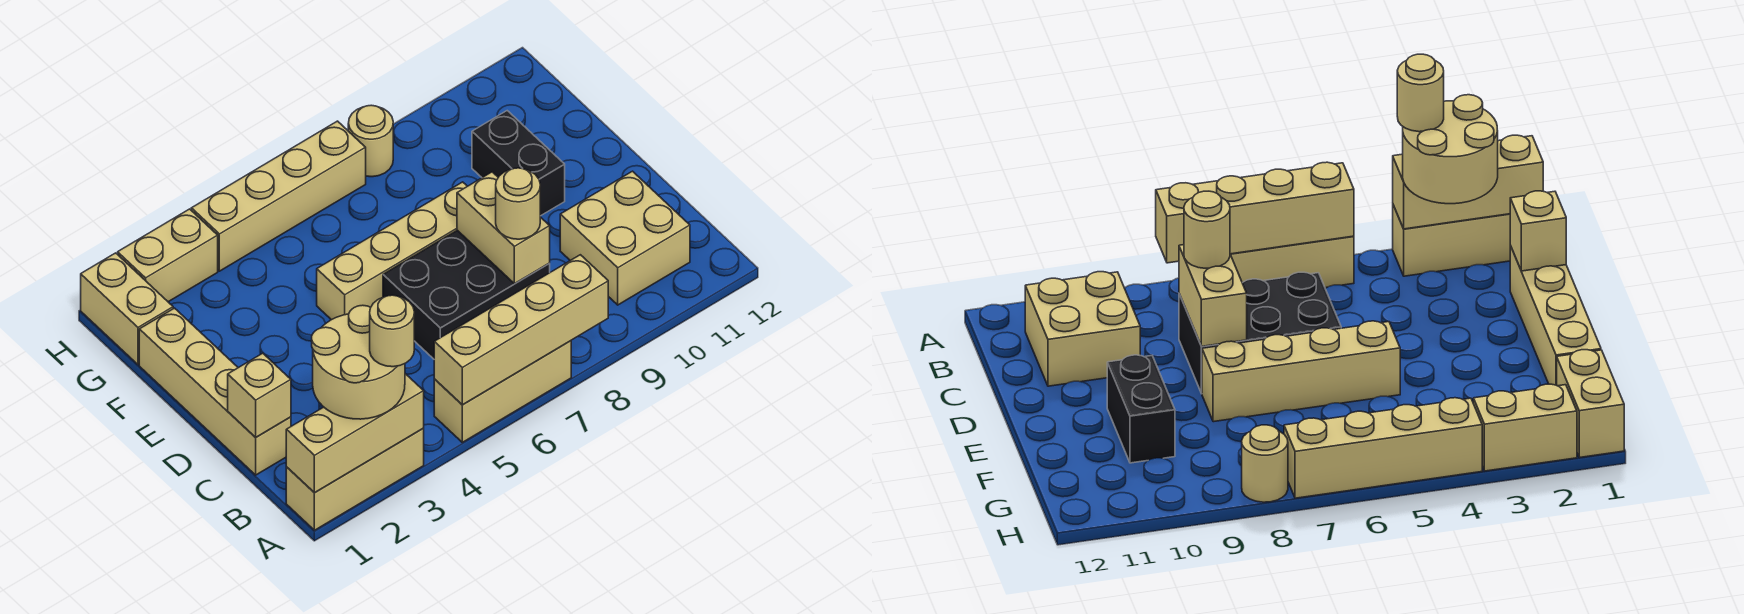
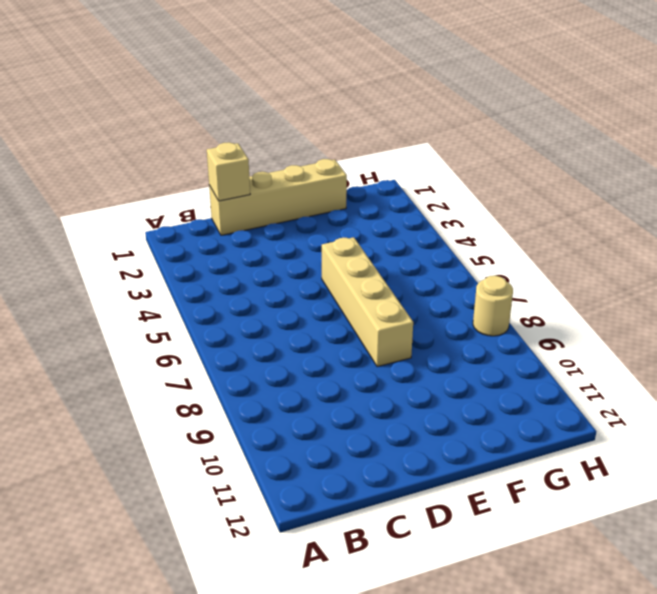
none -> tan brick A1:A3 level 1
none -> tan brick A5:A7 level 1
none -> tan brick B10:C11 level 1

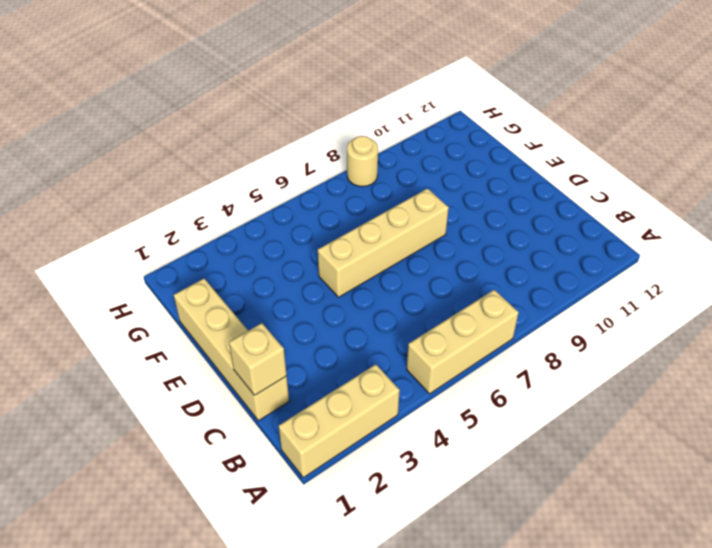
none -> tan brick B10:C11 level 1
none -> black brick C6:D8 level 1
none -> black brick E10:F10 level 1

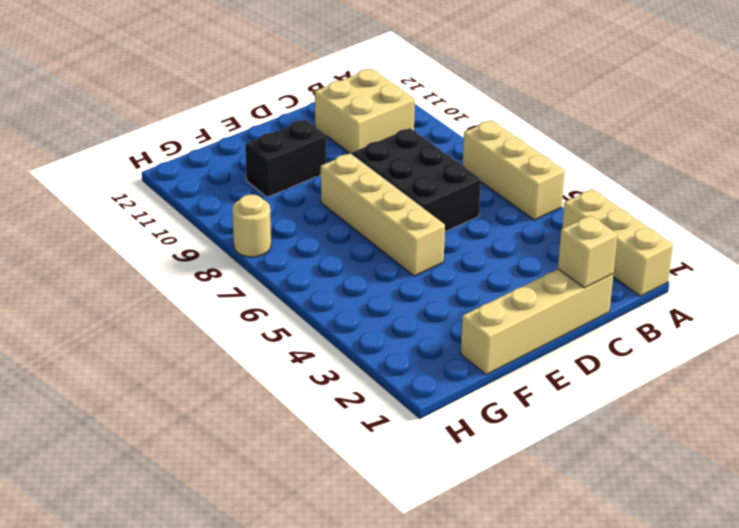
none -> tan brick G1:H1 level 1
none -> tan brick H2:H3 level 1
none -> tan brick H4:H7 level 1

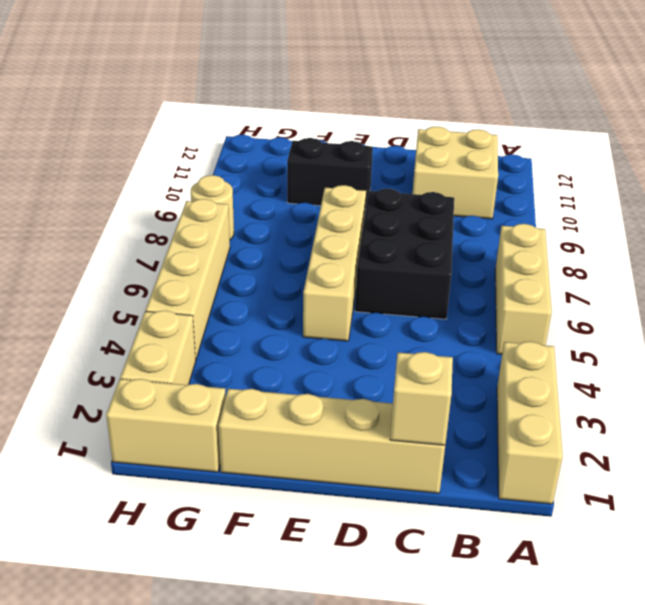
none -> tan brick A1:A3 level 2
none -> tan brick A5:A8 level 2
none -> tan brick C8:D8 level 2

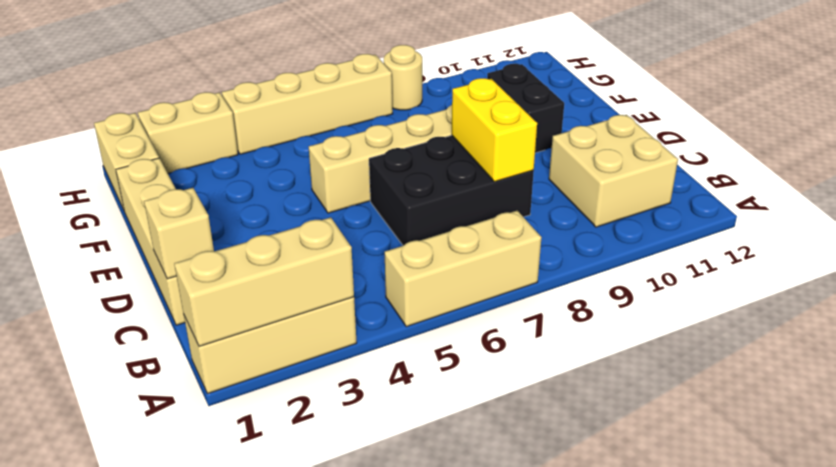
yellow brick C8:D8 level 2 -> tan brick C8:D8 level 2
none -> tan brick A5:A8 level 2
none -> tan round brick A2:B3 level 3
none -> tan round brick C8 level 3

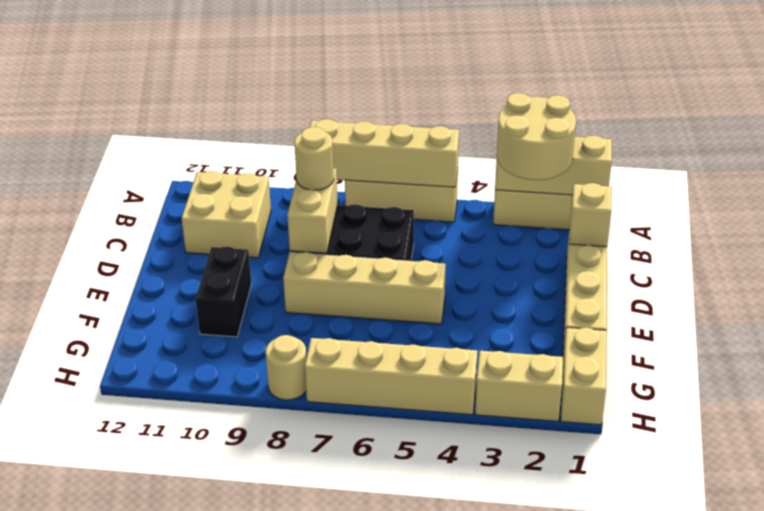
none -> tan round brick A3 level 4

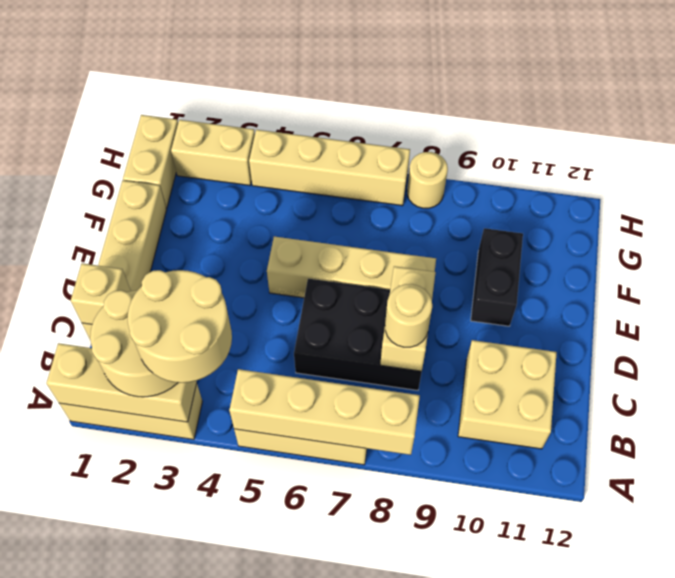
tan round brick A3:B4 level 4 -> tan round brick A3 level 4

